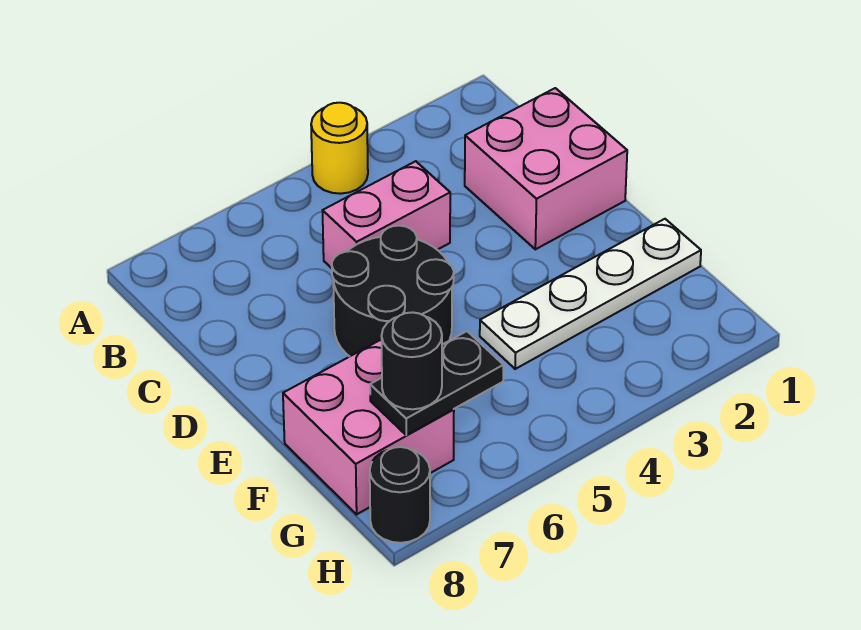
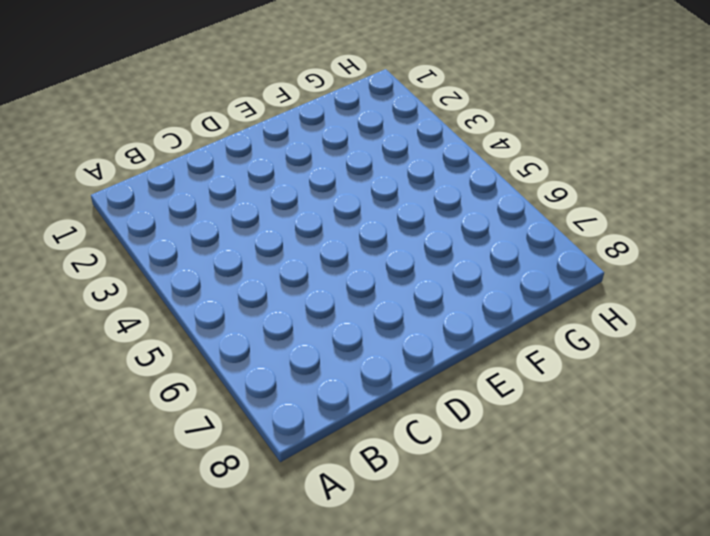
none -> yellow round brick A4 level 1
none -> pink brick C1:D2 level 1

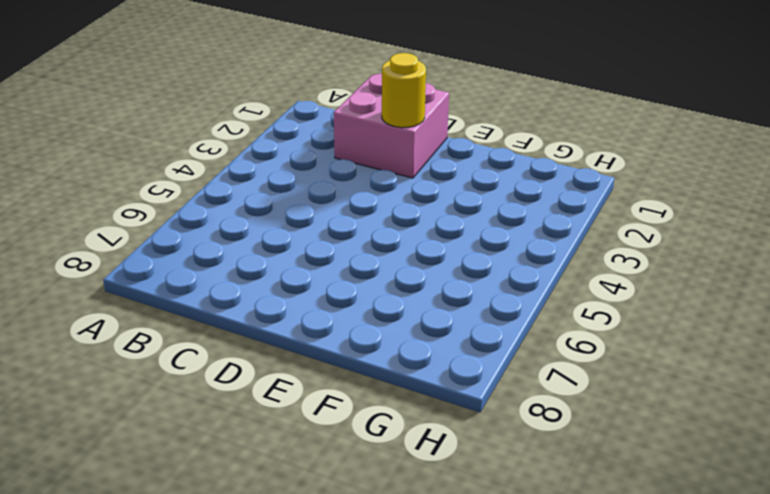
yellow round brick D2 level 2 -> yellow round brick A4 level 1
none -> pink brick C4:C5 level 1
none -> black round brick D5:E6 level 1

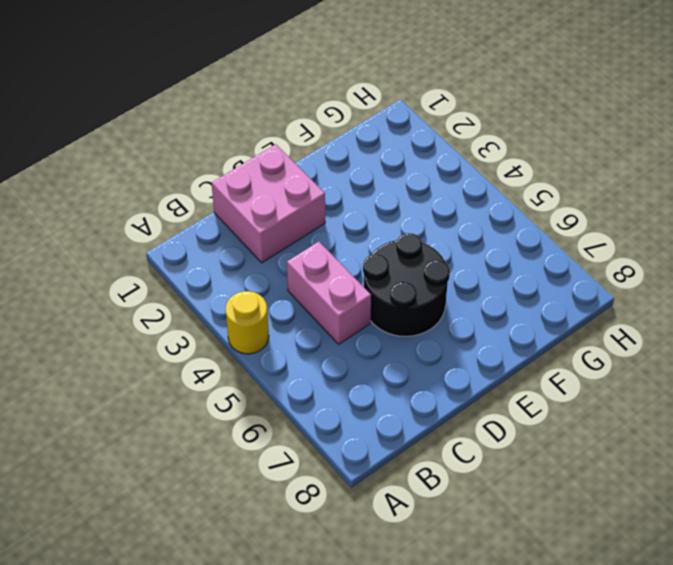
none -> white plate F1:F4 level 1
none -> pink brick F7:G8 level 1

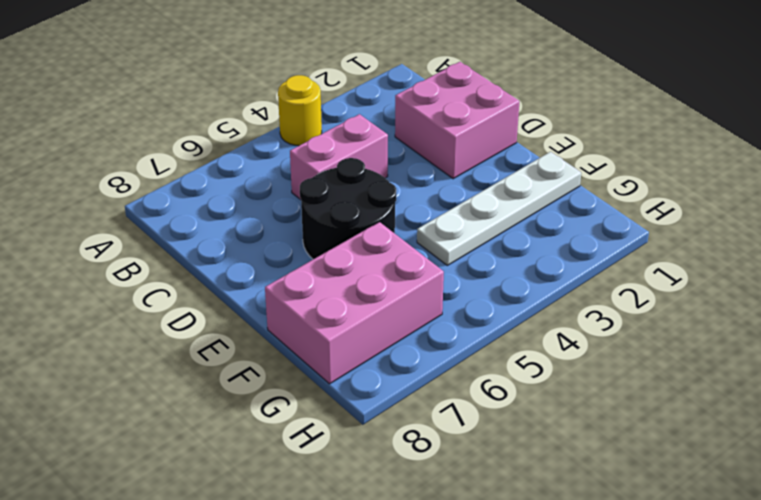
pink brick F6:G8 level 1 -> pink brick F7:G8 level 1
none -> black round brick H8 level 1
none -> black plate G6:G7 level 2

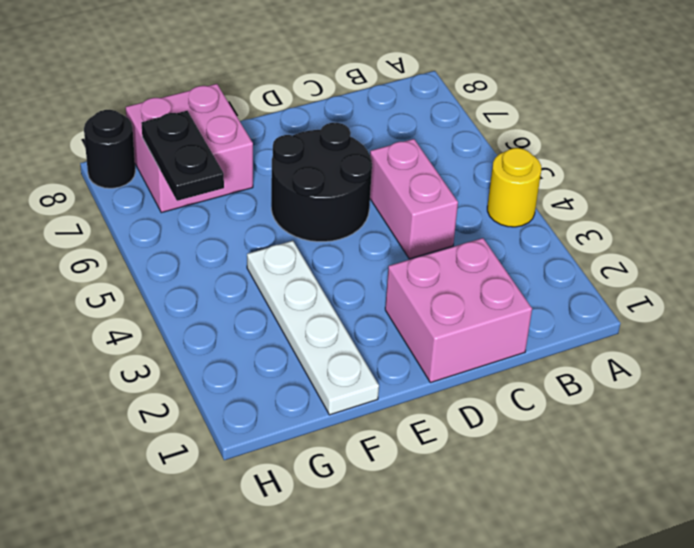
none -> black round brick G7 level 3

